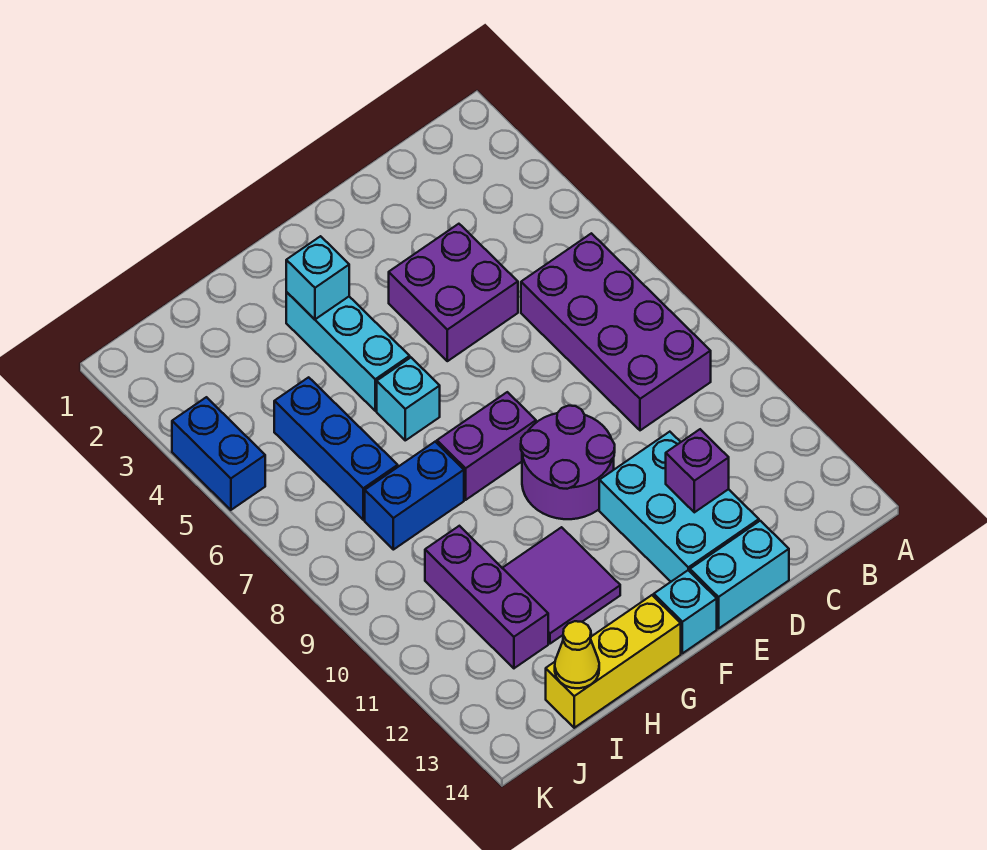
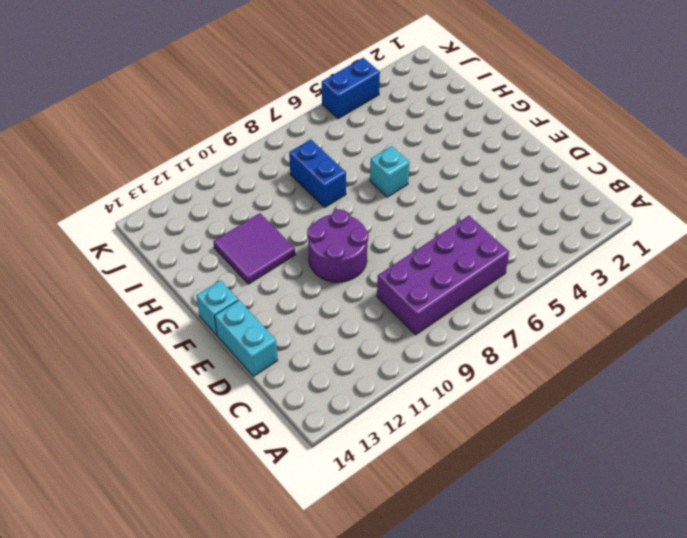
none -> purple brick D4:E5 level 1
none -> cyan brick D11:E13 level 1
none -> purple brick F8:G8 level 1

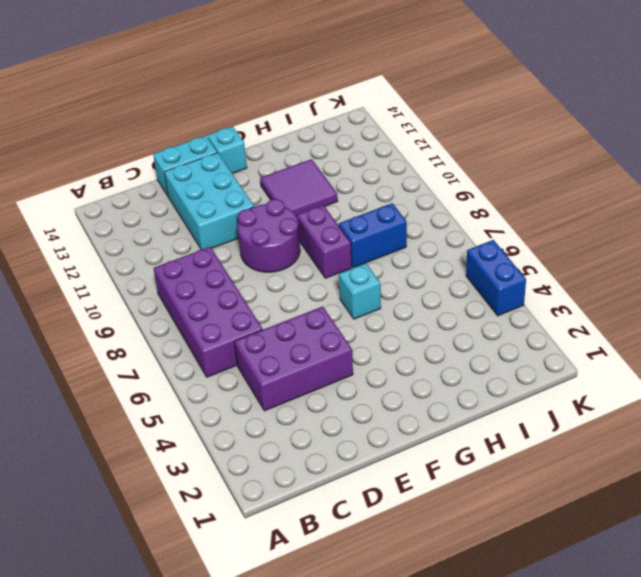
purple brick C4:E5 level 1 -> purple brick D4:E5 level 1
purple brick G8:G9 level 1 -> purple brick F8:G8 level 1
none -> cyan brick G3:G5 level 1
none -> yellow brick G14:I14 level 1
none -> blue brick I5:I7 level 1

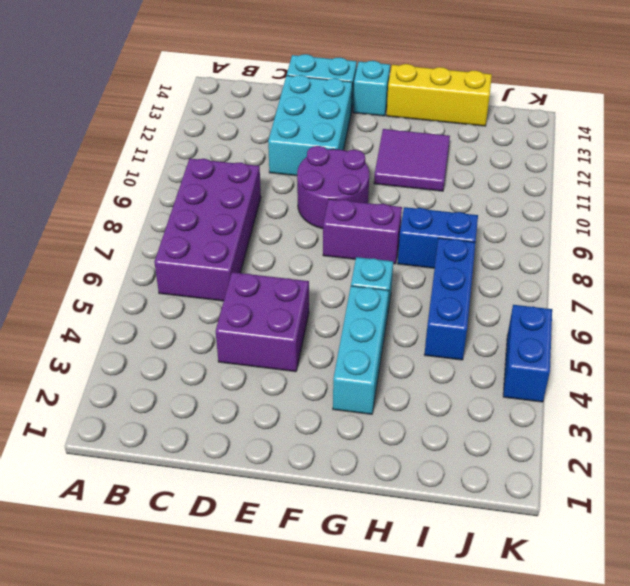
none -> purple brick I10:I12 level 1
none -> purple brick D12 level 2
none -> cyan brick G3 level 2

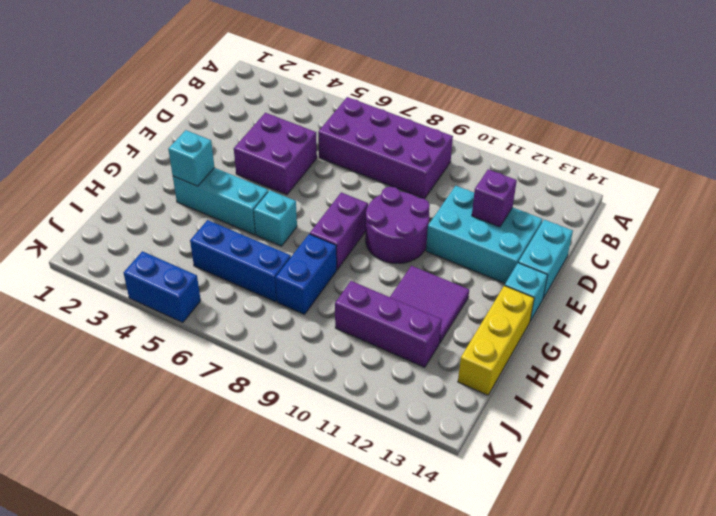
none -> yellow cone I14 level 2

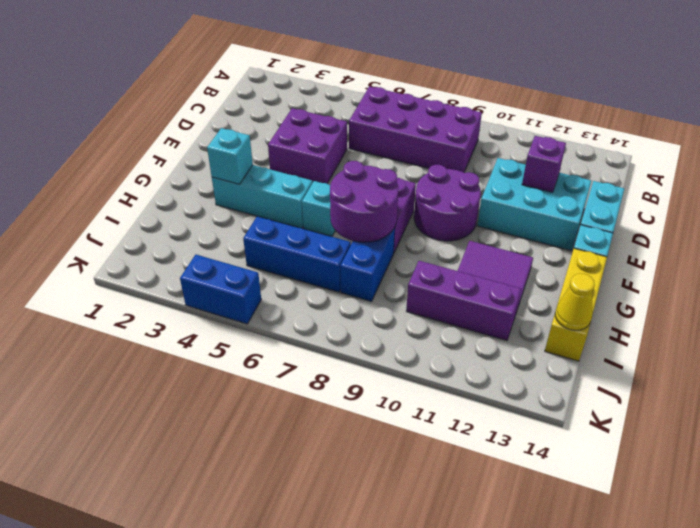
purple round brick G7:H8 level 2 -> none

